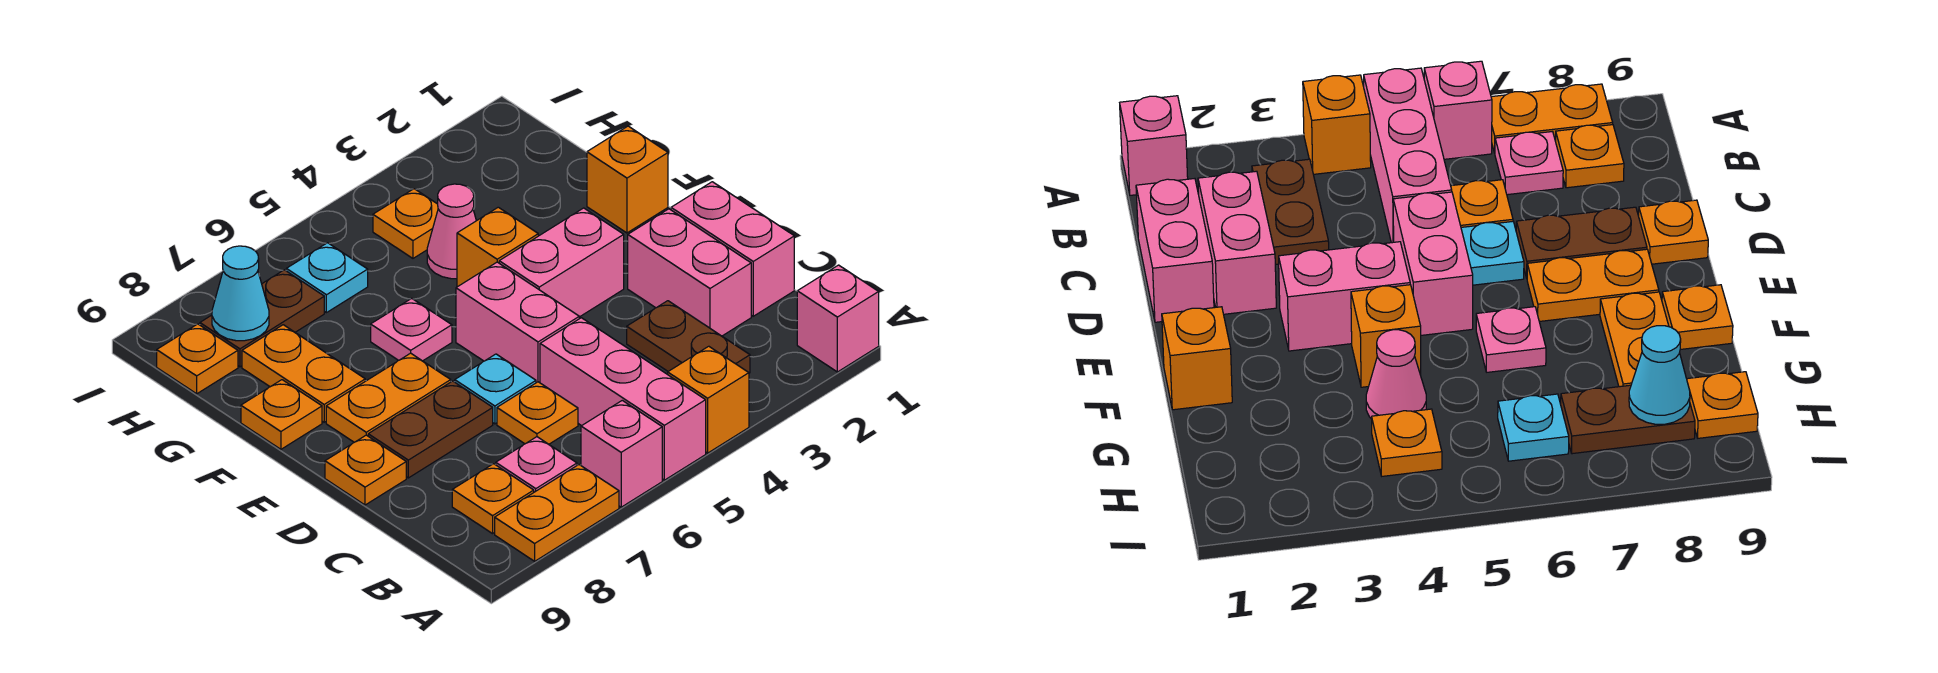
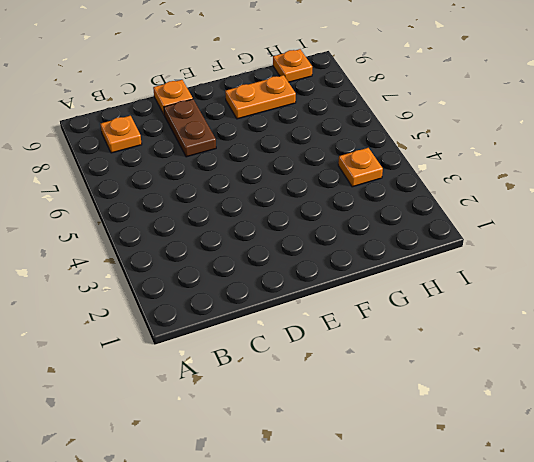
none -> pink brick A1 level 1
none -> orange brick A4 level 1
none -> pink brick A5:C5 level 1

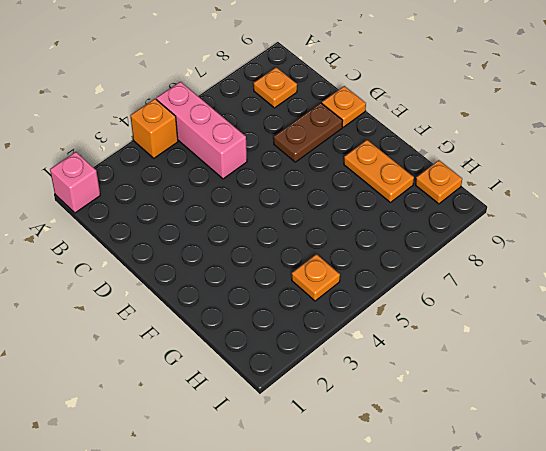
none -> pink brick A6 level 1
none -> orange plate A7:A8 level 1
none -> brown plate B3:C3 level 1

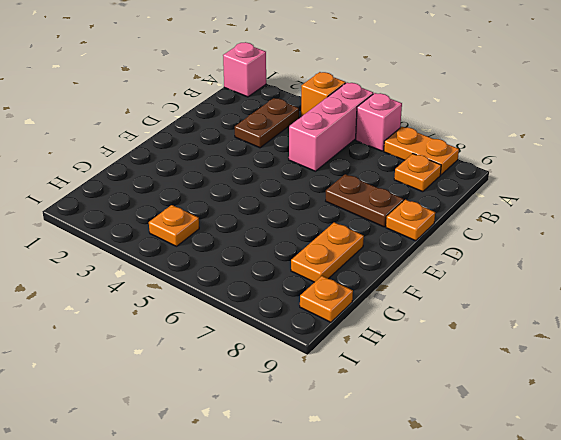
none -> pink plate B7 level 1
none -> pink brick C1:D1 level 1
none -> pink brick C2:D2 level 1

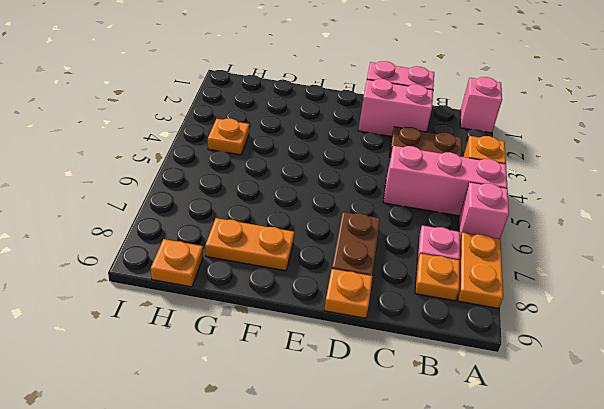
none -> orange plate C6 level 1
none -> pink brick D5:E5 level 1
none -> cyan plate D6 level 1

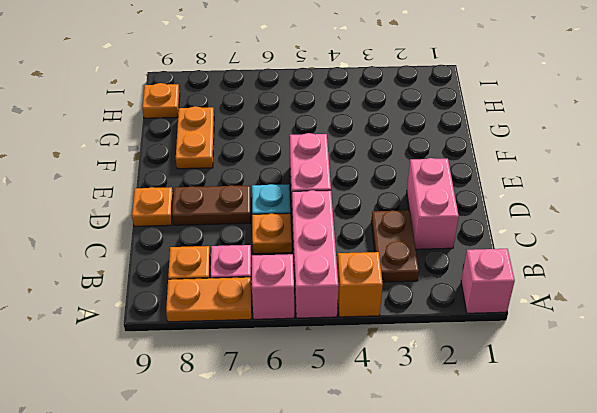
none -> pink brick C1:D1 level 1
none -> pink brick E3:E4 level 1
none -> orange plate E7:E8 level 1

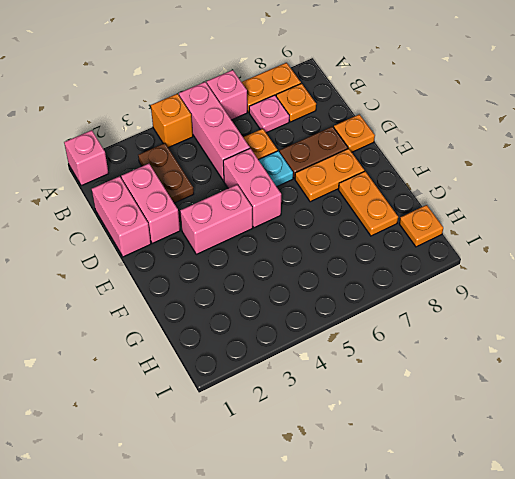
none -> orange brick F1 level 1
none -> orange brick F4 level 1
none -> pink plate F6 level 1

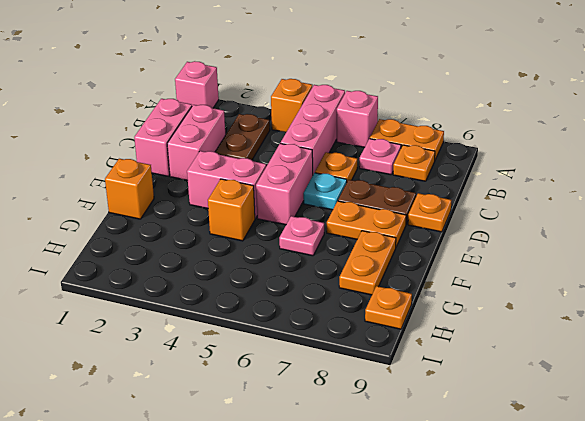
none -> orange plate F9 level 1
none -> pink cone G4 level 1
none -> orange plate H4 level 1

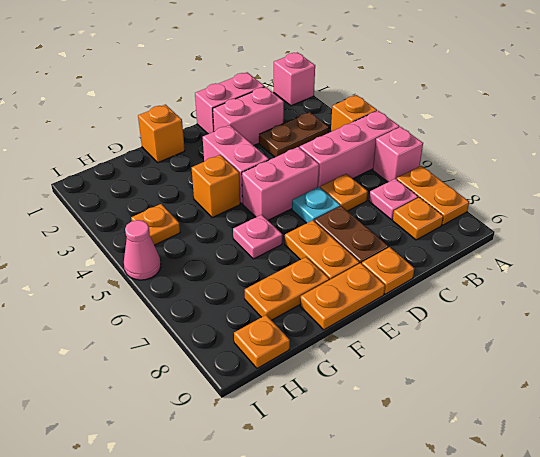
orange plate E9:F9 level 1 -> orange plate F9 level 1
pink cone I5 level 1 -> pink cone G4 level 1
none -> cyan plate H6 level 1
none -> brown plate H7:H8 level 1
none -> cyan cone H8 level 2

